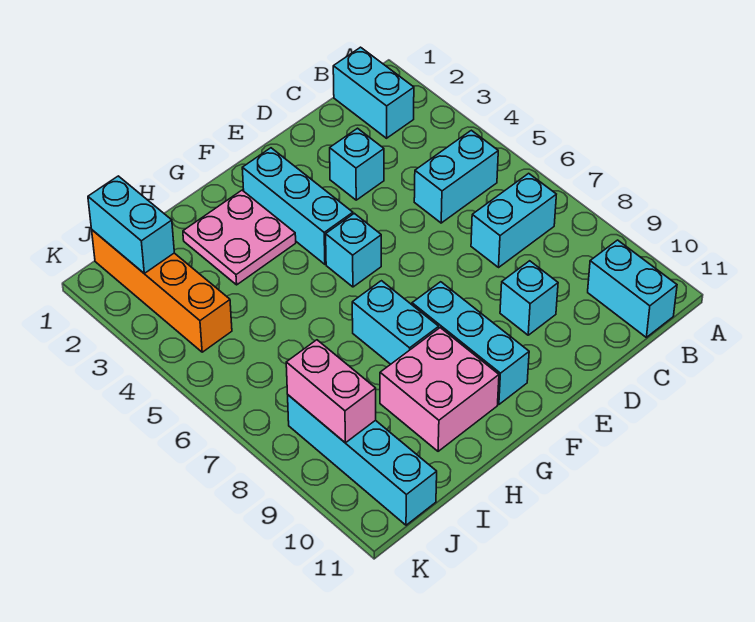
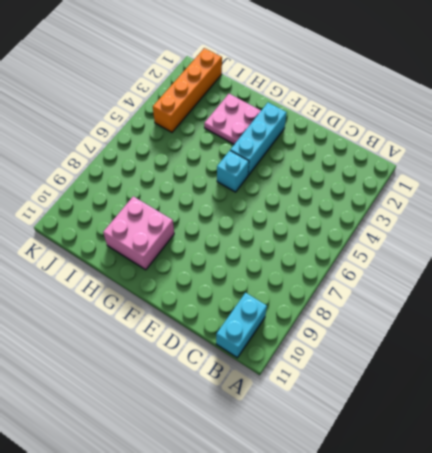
none -> cyan brick B1:B2 level 1
none -> cyan brick B5:C5 level 1
none -> cyan brick B7:C7 level 1

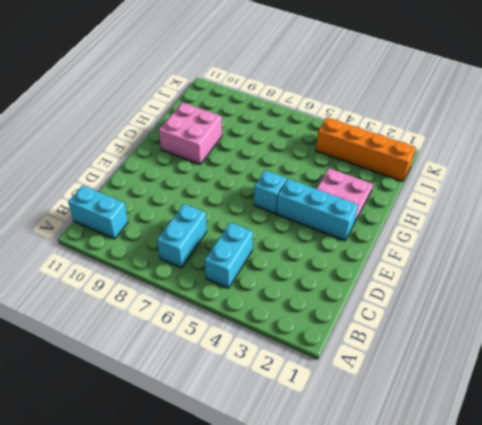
none -> cyan brick B1:B2 level 1
none -> cyan brick D3 level 1
none -> cyan brick D9 level 1

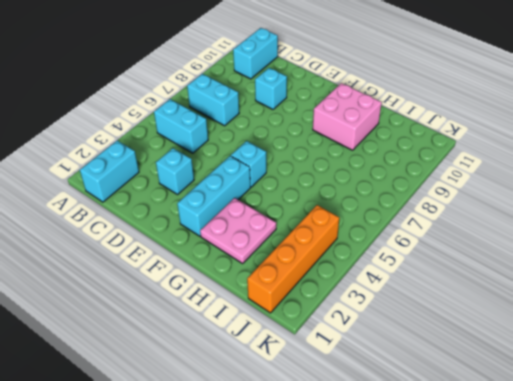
none -> cyan brick F8:F10 level 1
none -> cyan brick G7:G8 level 1
none -> cyan brick J8:J11 level 1

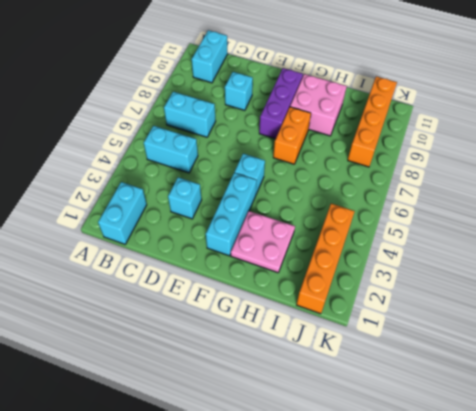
purple brick F8:F10 level 1 -> cyan brick F8:F10 level 1
orange brick G7:G8 level 1 -> cyan brick G7:G8 level 1
orange brick J8:J11 level 1 -> cyan brick J8:J11 level 1
none -> cyan brick J1:J2 level 2
none -> pink brick J8:J9 level 2

